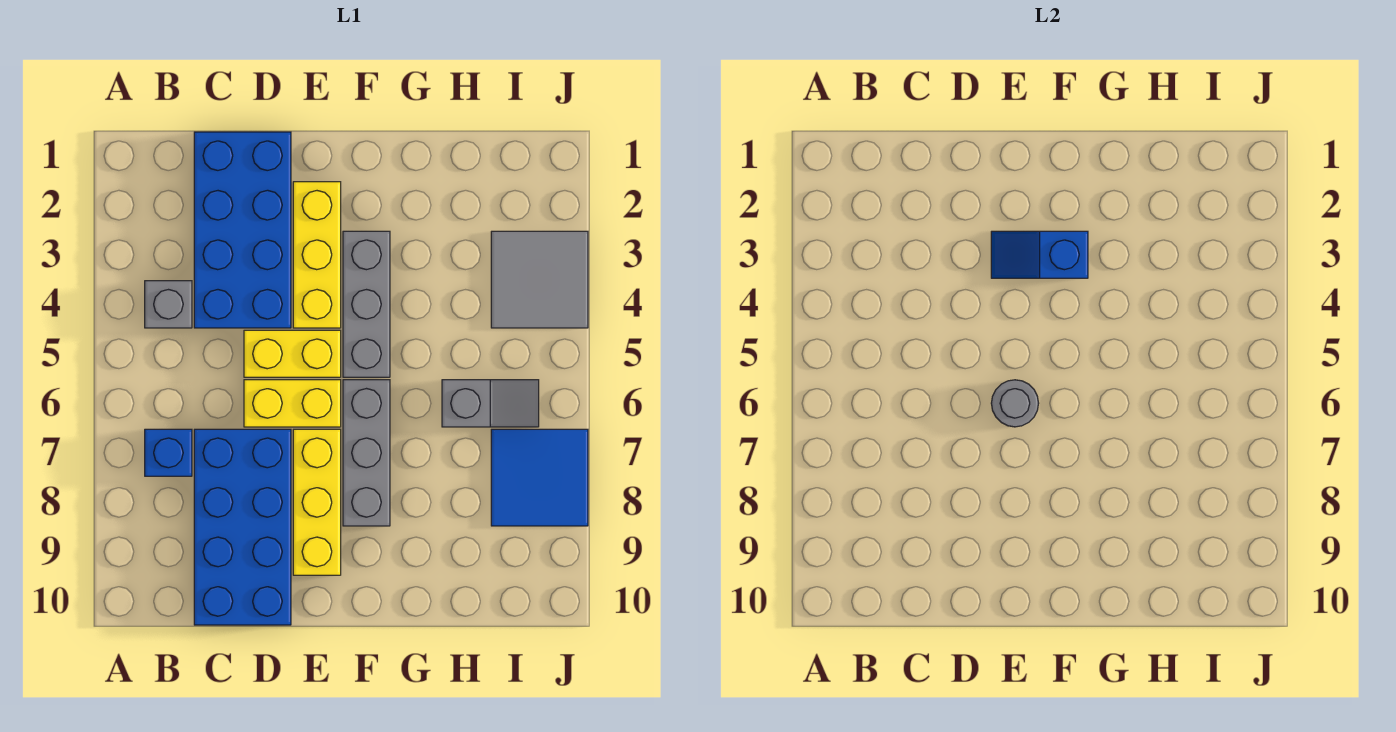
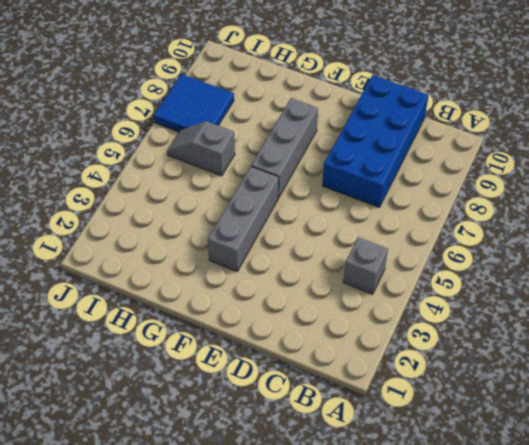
none -> blue brick B7 level 1
none -> blue brick C1:D4 level 1
none -> yellow brick D5:E5 level 1

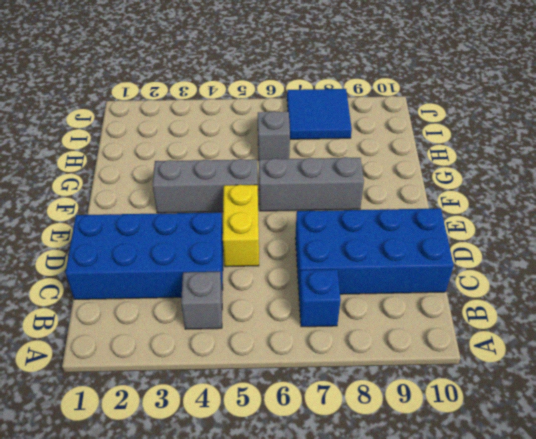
none -> yellow brick D6:E6 level 1
none -> yellow brick E2:E4 level 1
none -> yellow brick E7:E9 level 1

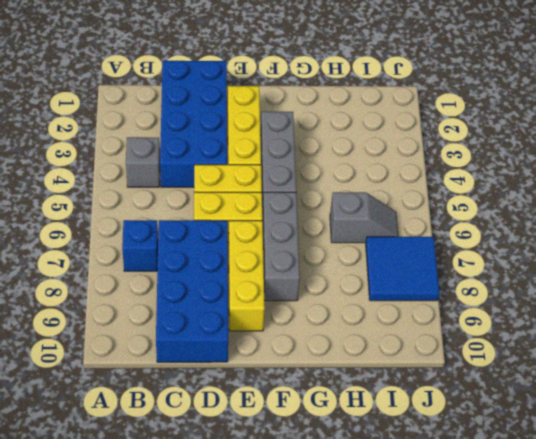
none -> grey tile I3:J4 level 1
none -> blue slope E3:F3 level 2 top F
none -> grey round brick E6 level 2

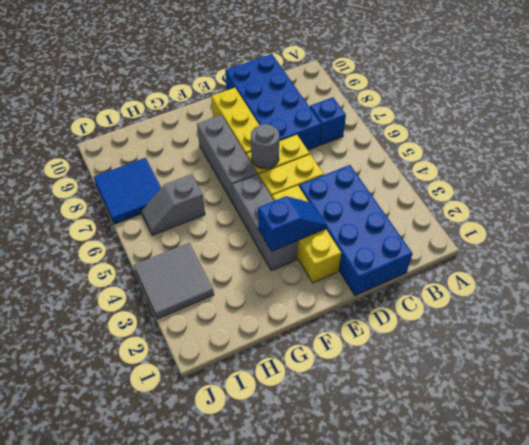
none -> grey brick B4 level 1

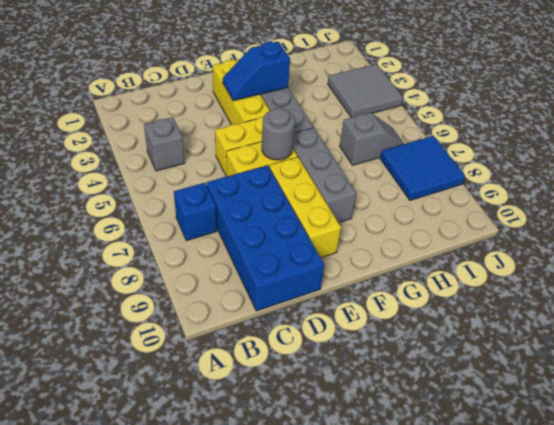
none -> blue brick C1:D4 level 1

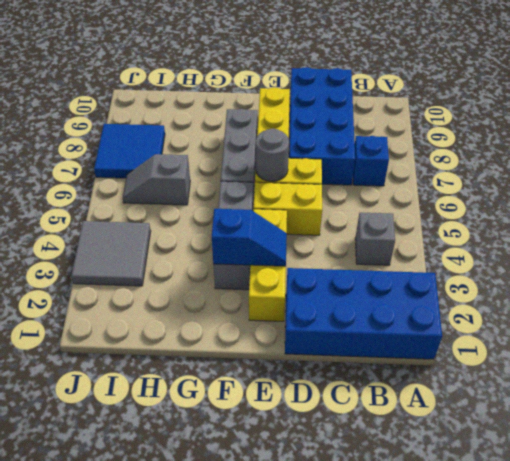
blue brick A1:D2 level 1 -> blue brick C1:D4 level 1

